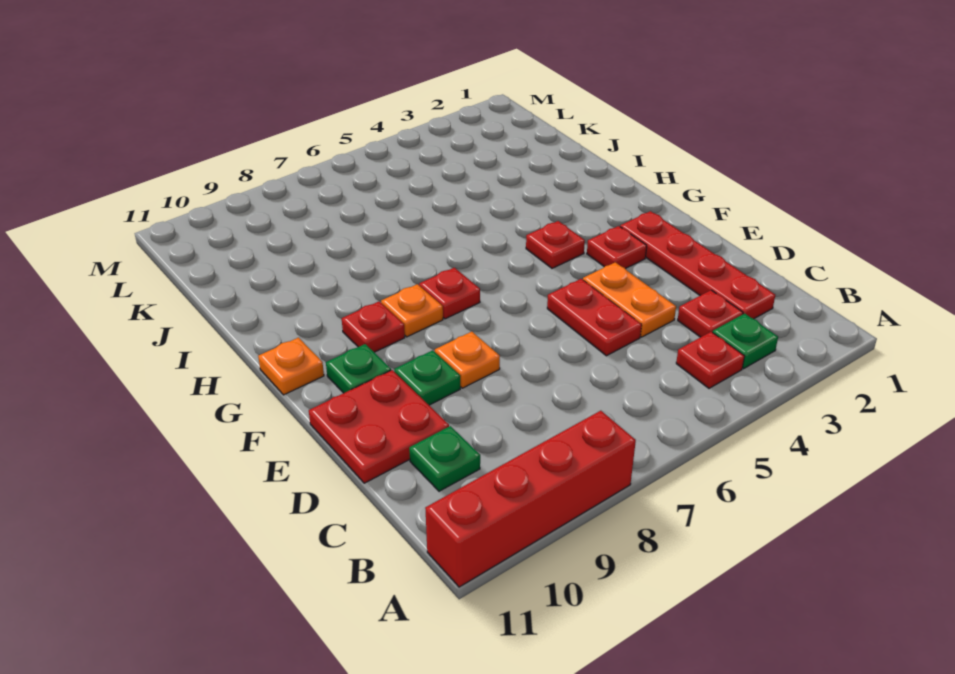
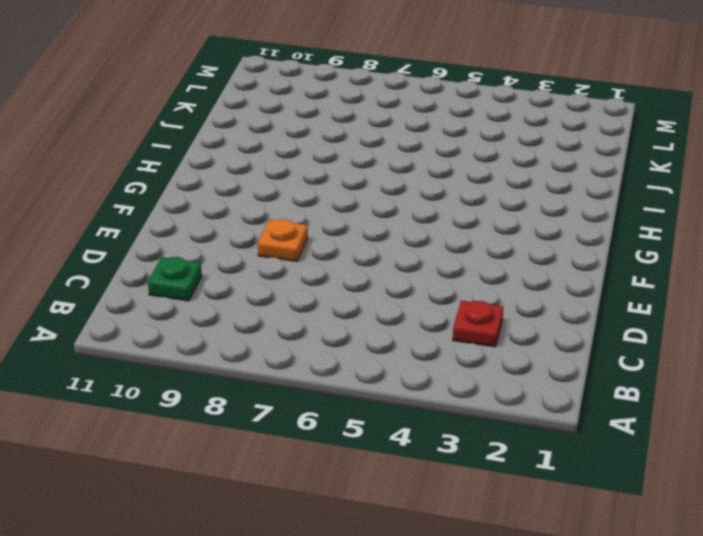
none -> red brick A8:A11 level 1
none -> green plate B3 level 1
none -> red plate B4 level 1

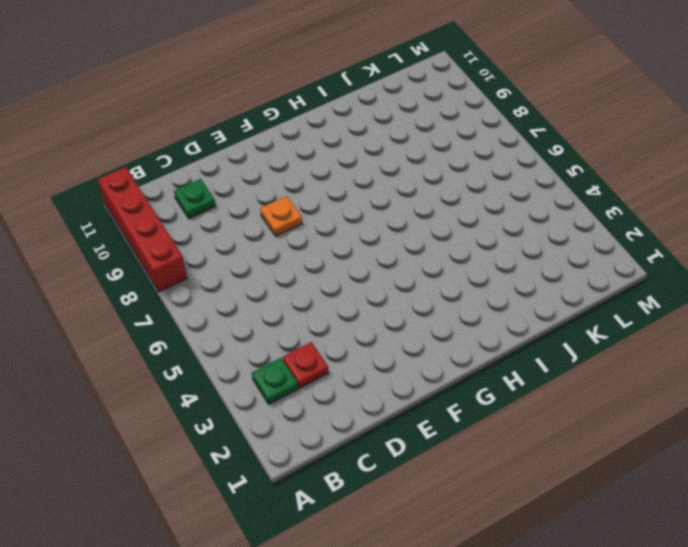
none -> red plate B4 level 1
none -> red plate C2:F2 level 1
none -> orange plate D4:E4 level 1

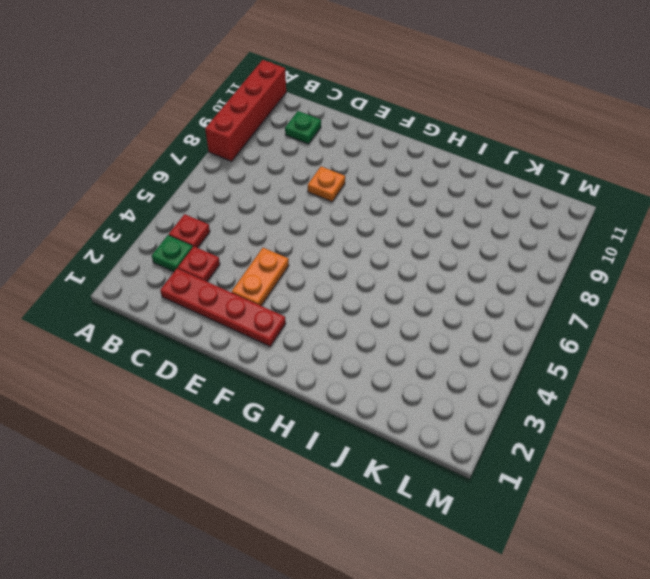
orange plate E3:E4 level 1 -> orange plate D4:E4 level 1
none -> red plate D5:E5 level 1
none -> red plate D10:E11 level 1
none -> green plate E9 level 1

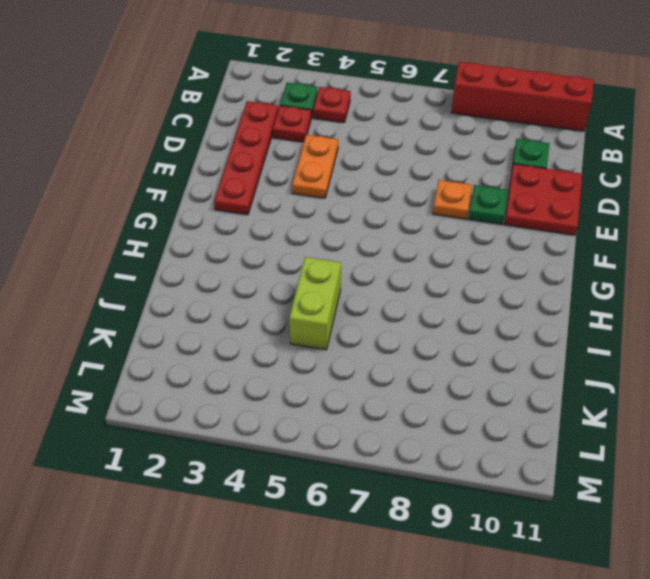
lime brick I5:J5 level 1 -> none
none -> red plate D5:E5 level 1
none -> red plate F3 level 1
none -> green plate F10 level 1

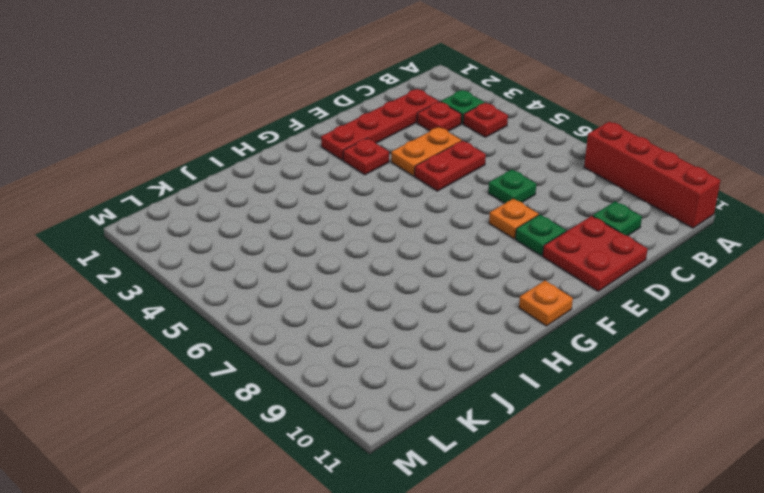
green plate D7 level 1 -> green plate F10 level 1
none -> red plate G4 level 1
none -> red plate G7 level 1
none -> orange plate G8 level 1

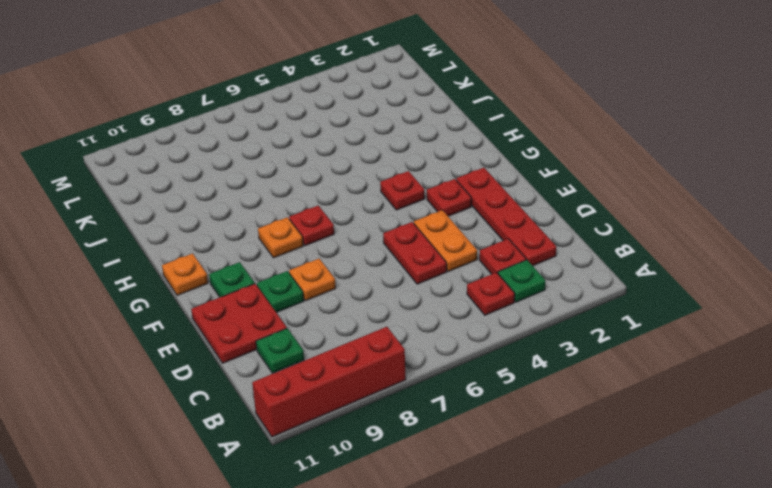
none -> red plate G9 level 1

